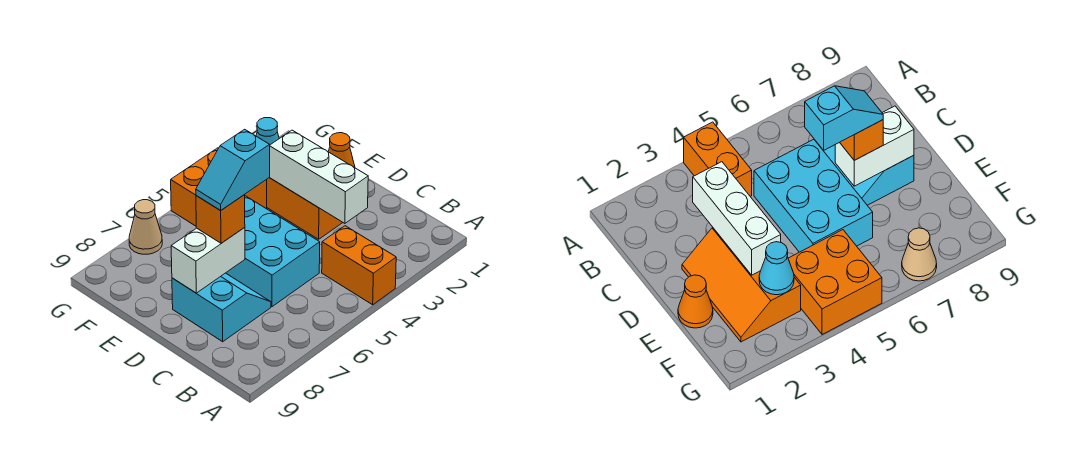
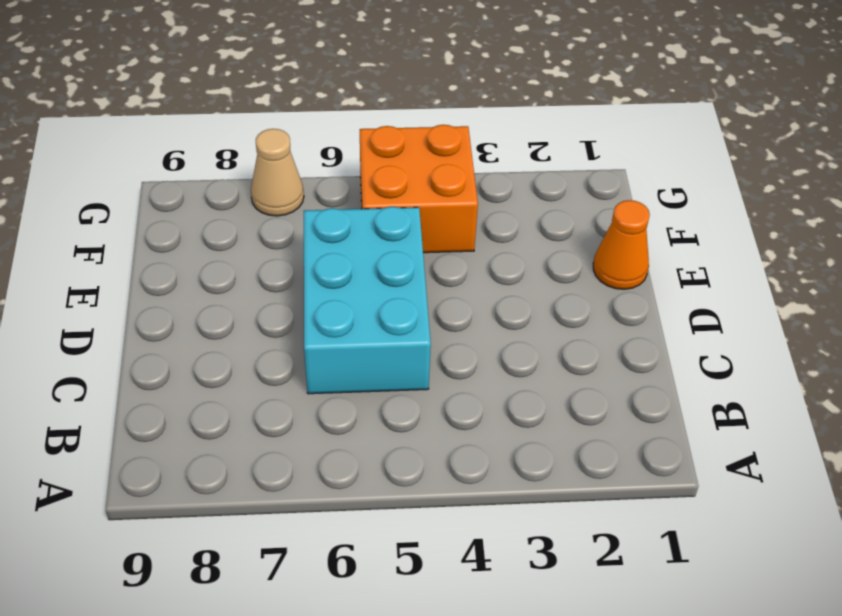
none -> orange brick A4:B4 level 1
none -> cyan slope C7:D8 level 1 top 8
none -> orange slope D2:F3 level 1 top 3

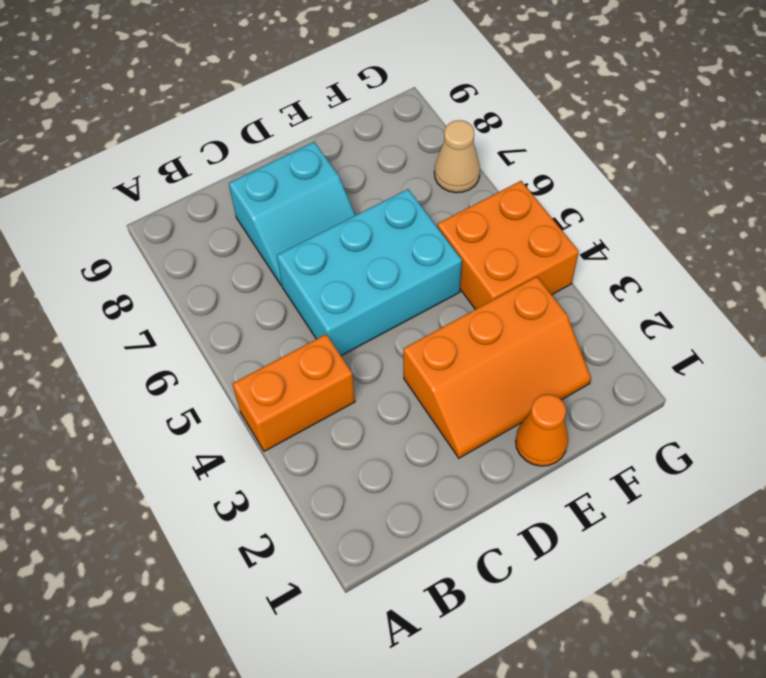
none -> white brick C3:E3 level 2
none -> white brick D7:D8 level 2
none -> cyan cone F3 level 2

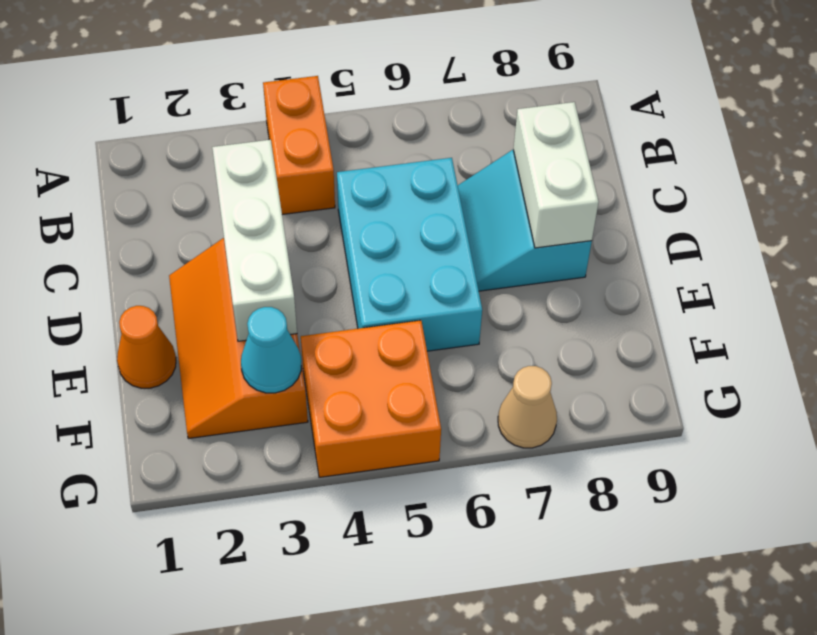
white brick C8:D8 level 2 -> white brick D7:D8 level 2
none -> orange brick D7 level 3
none -> cyan slope D6:D7 level 4 top 6

